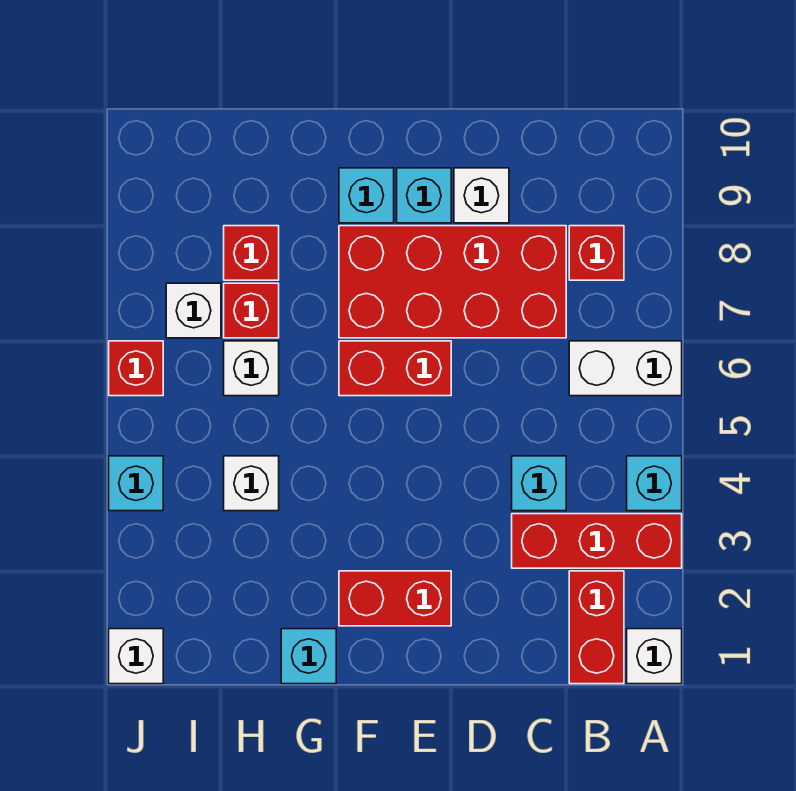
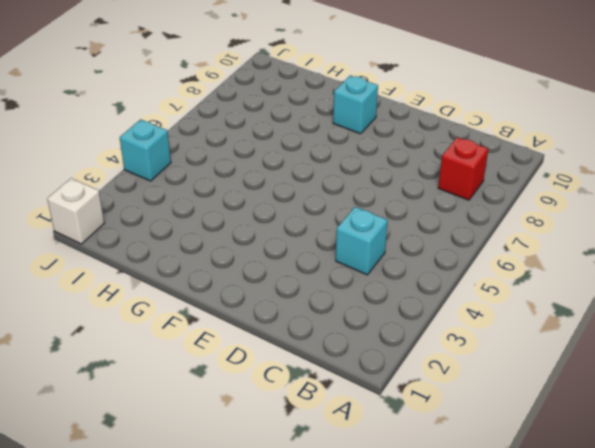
none -> white brick A1 level 1
none -> red brick A3:C3 level 1
none -> cyan brick A4 level 1

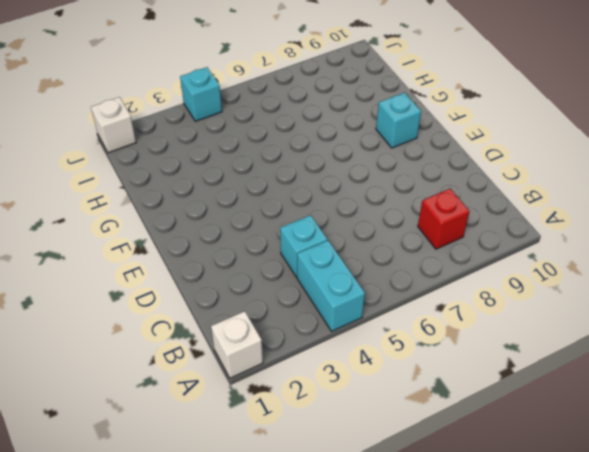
cyan brick A4:B4 level 1 -> cyan brick A4 level 1
none -> red brick A3:C3 level 1
none -> white brick A6:B6 level 1
none -> red brick B1:B2 level 1

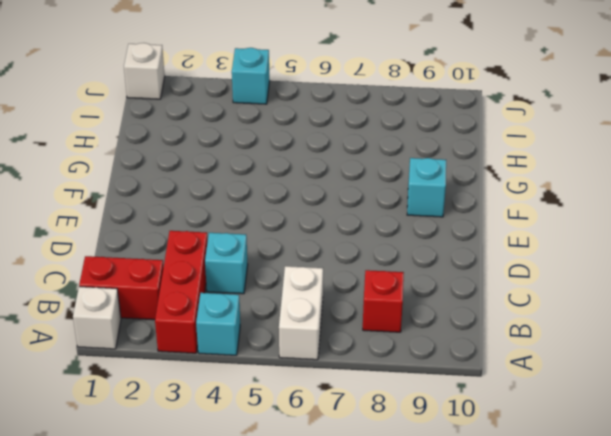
none -> red brick C7:F8 level 1
none -> white brick D9 level 1
none -> red brick E2:F2 level 1

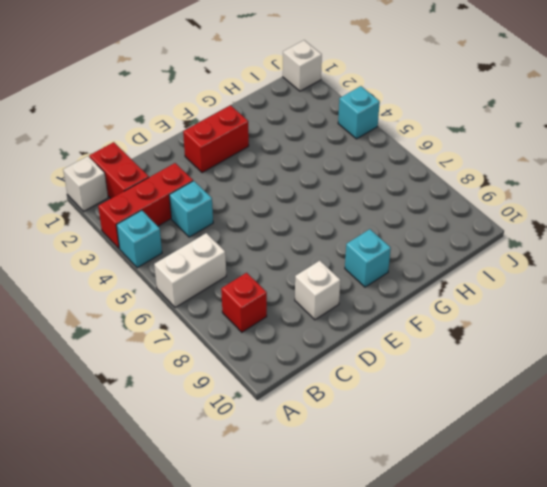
none -> red brick C7:F8 level 1
none -> red brick E6:F6 level 1
none -> cyan brick E9 level 1

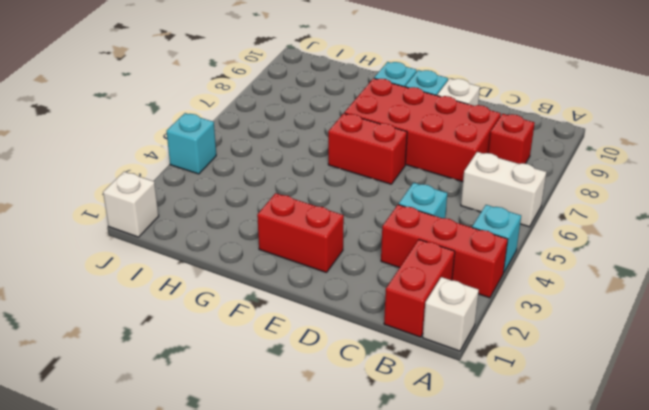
none -> cyan brick G1 level 1
none -> white brick H4 level 1
none -> white brick H6 level 1

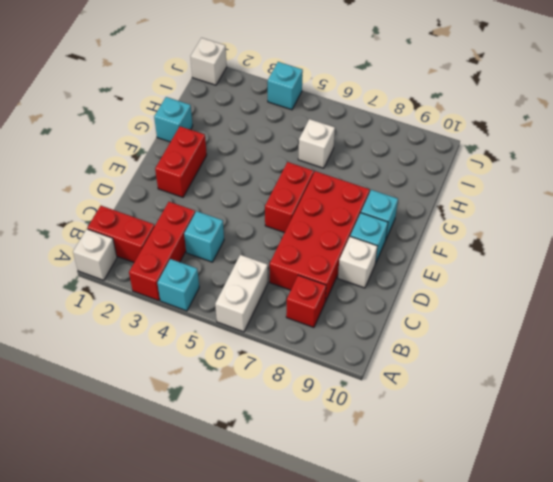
none -> white brick H4 level 1
none -> red brick H7 level 1
none -> red brick H8 level 1

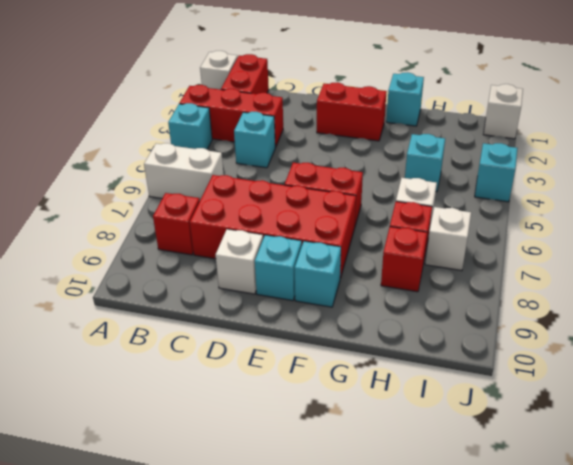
cyan brick H4 level 1 -> white brick H4 level 1
none -> red brick J6 level 1

